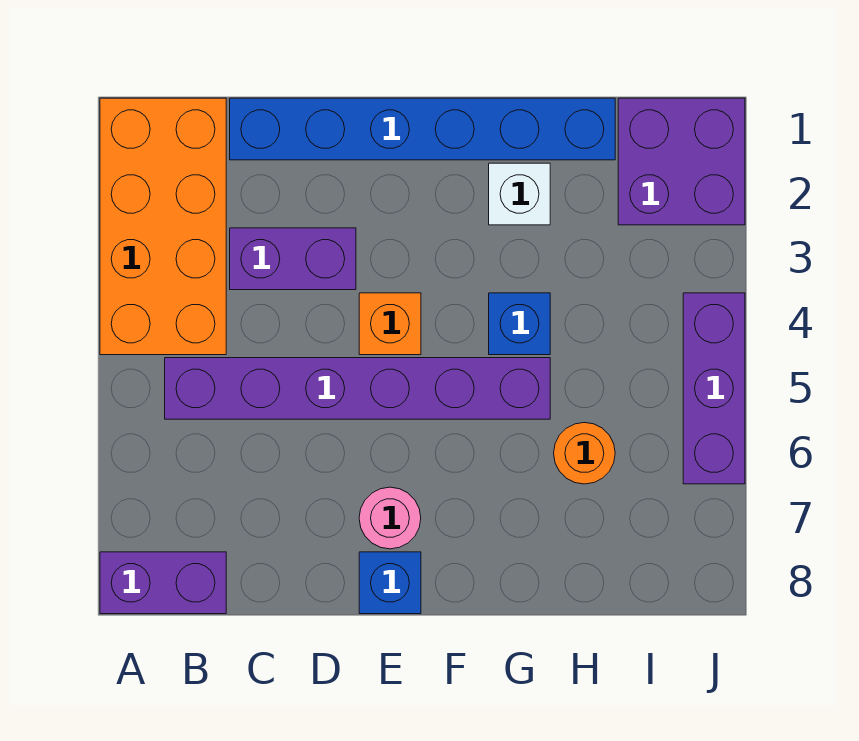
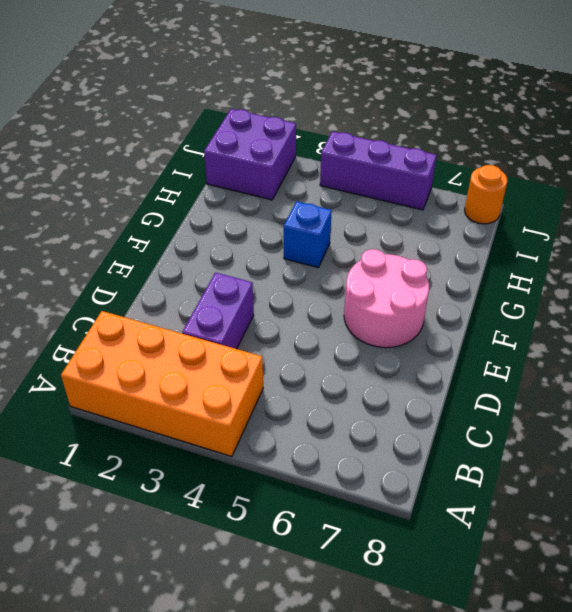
pink round brick E6:F7 level 1 -> pink round brick E7 level 1
orange round brick J8 level 1 -> orange round brick H6 level 1
none -> purple brick A8:B8 level 1
none -> purple brick B5:G5 level 1
none -> blue brick C1:H1 level 1

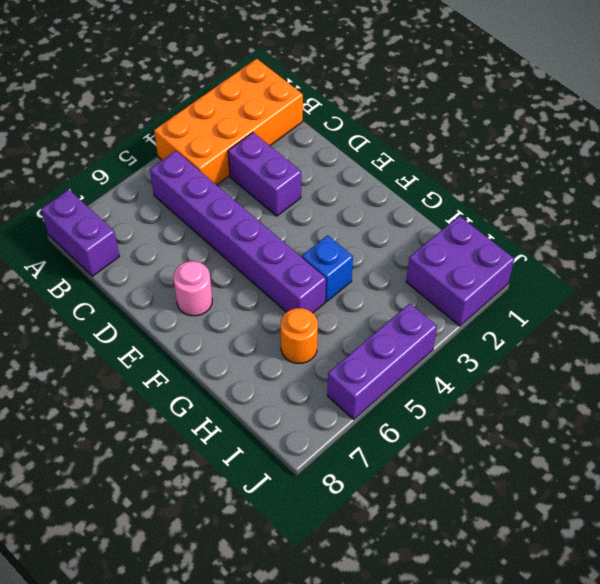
none -> blue brick C1:H1 level 1
none -> orange brick E4 level 1
none -> blue brick E8 level 1

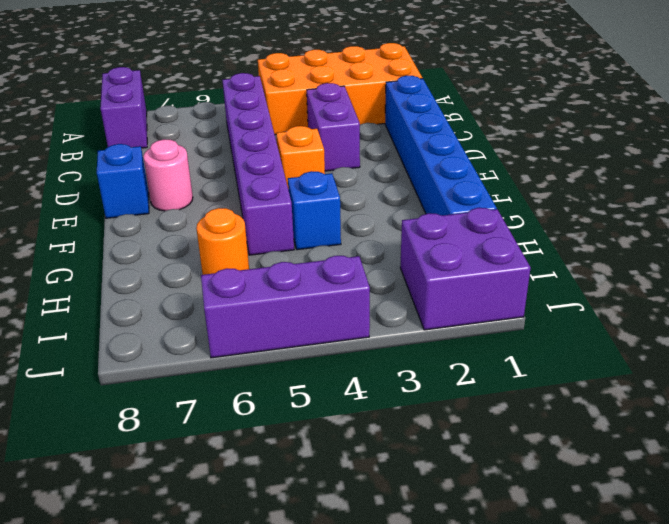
none -> white brick G2 level 1

